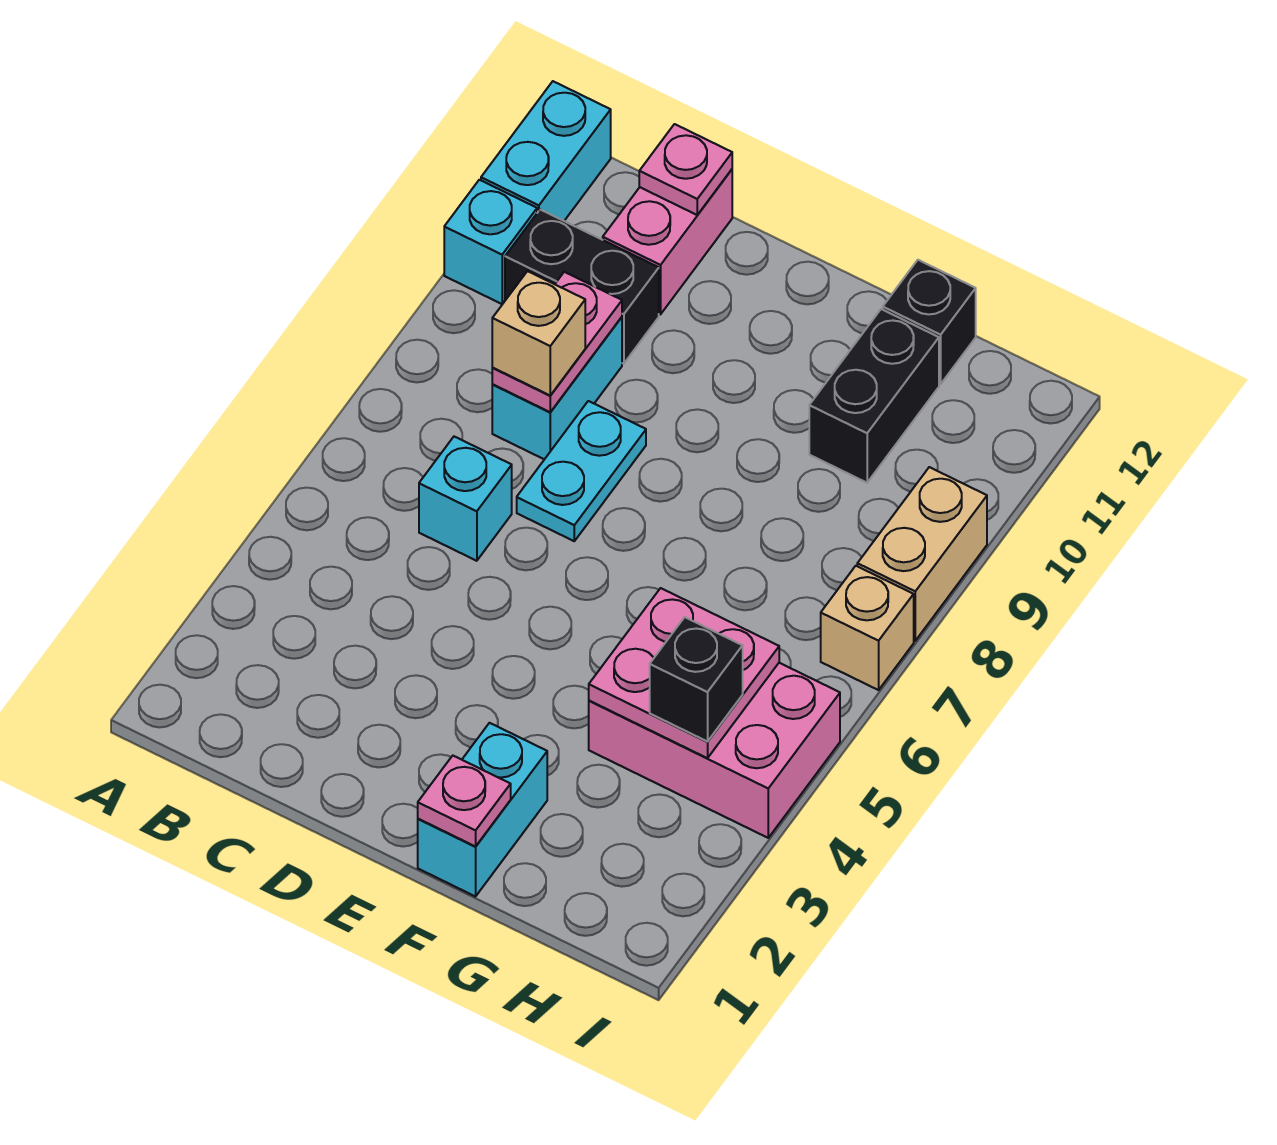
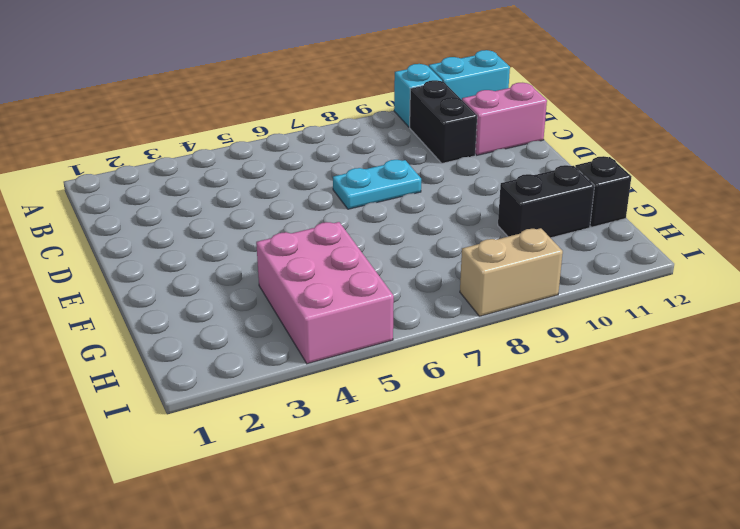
none -> cyan brick C6 level 1
none -> cyan brick C8:C9 level 1
none -> cyan brick F1:F2 level 1

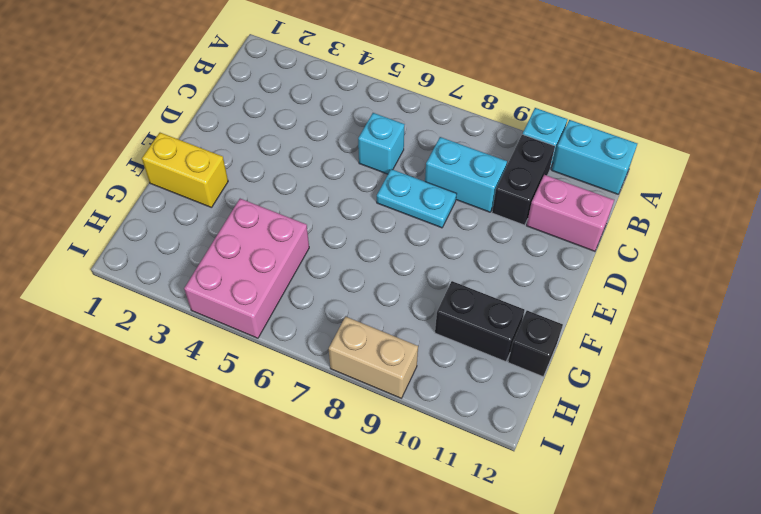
yellow brick F1:F2 level 1 -> cyan brick F1:F2 level 1
none -> tan brick I7 level 1
none -> pink plate C8:C9 level 2
none -> pink plate C12 level 2

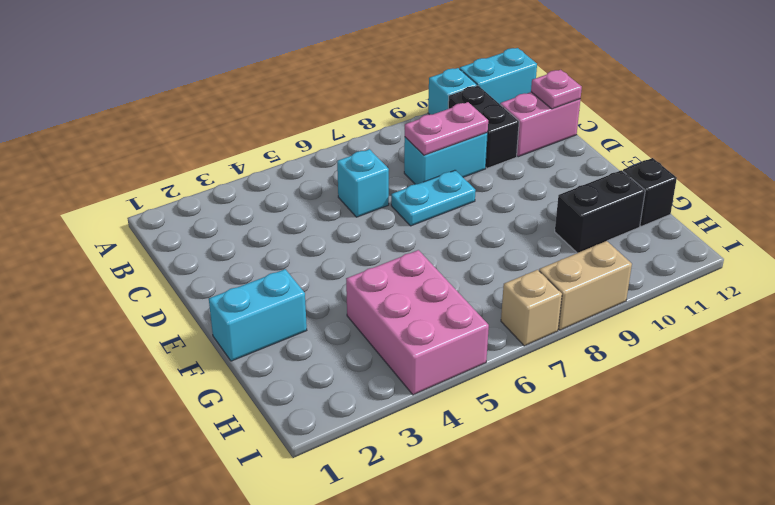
none -> pink plate F1 level 2
none -> pink plate G4:H5 level 2
none -> tan brick C8 level 3

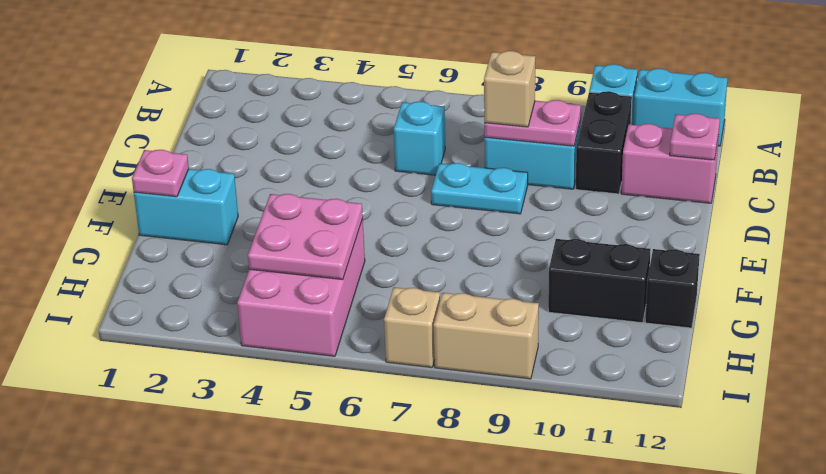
none -> black brick H4 level 3

